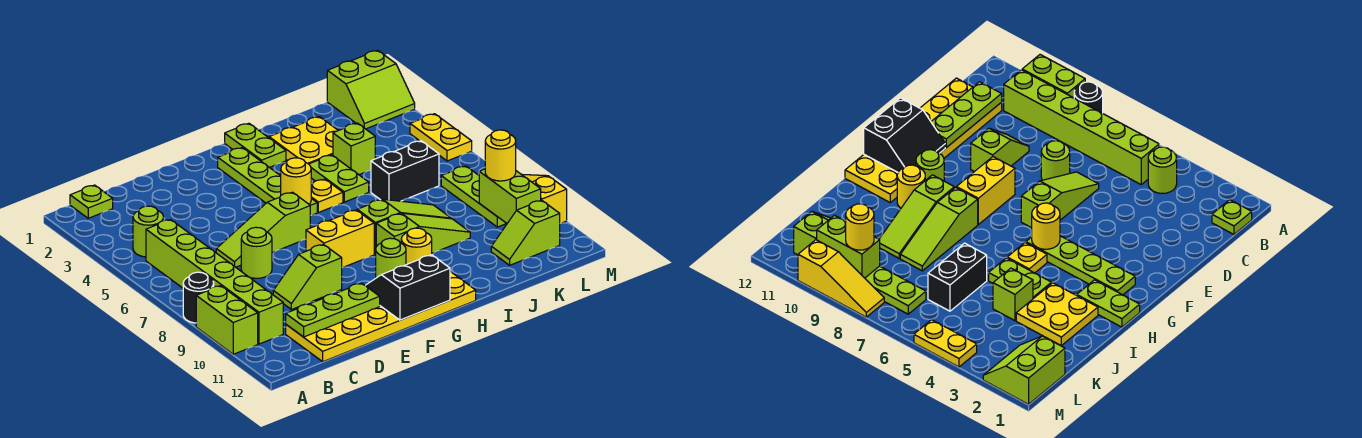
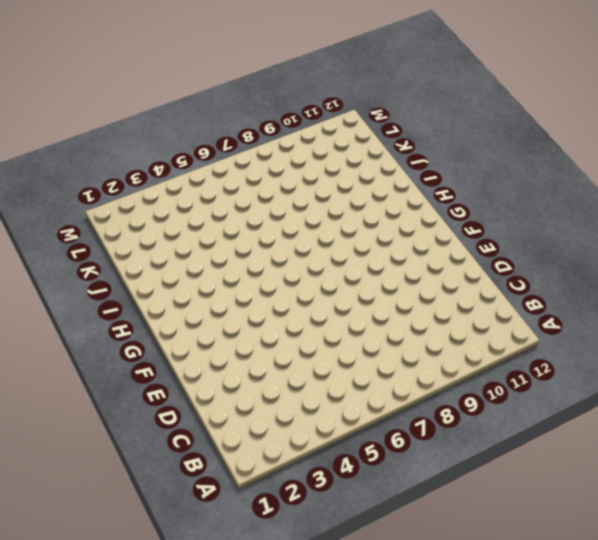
none -> black round brick A8 level 1
none -> lime brick A9:A10 level 1
none -> lime plate B1 level 1
none -> lime round brick B4 level 1

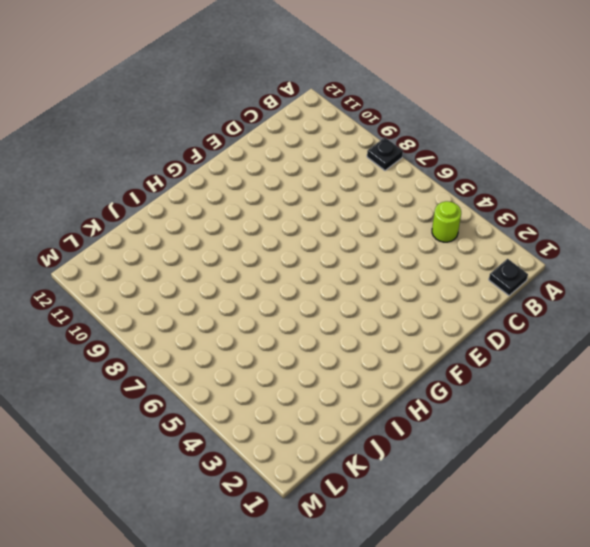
black plate A8 level 1 -> black round brick A8 level 1
black plate B1 level 1 -> lime plate B1 level 1
none -> lime brick A9:A10 level 1
none -> lime brick B5:B10 level 1
none -> yellow plate C11:H12 level 1
none -> lime slope D6:F6 level 1 top F

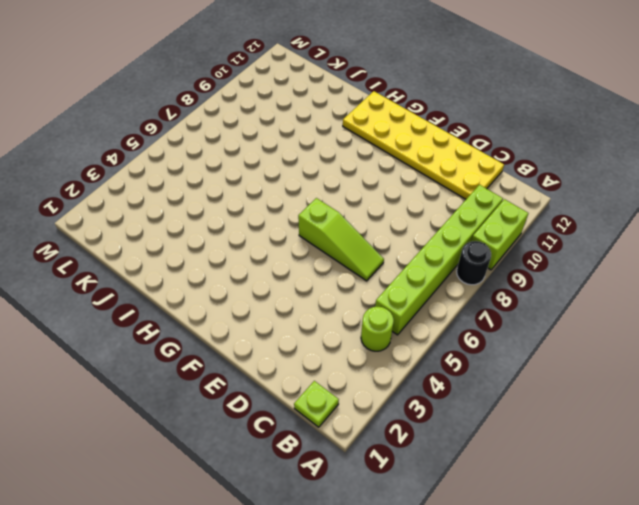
none -> lime round brick D7 level 1
none -> lime slope D9:E9 level 1 top E
none -> yellow brick F8:G8 level 1
none -> lime plate G2:G5 level 1

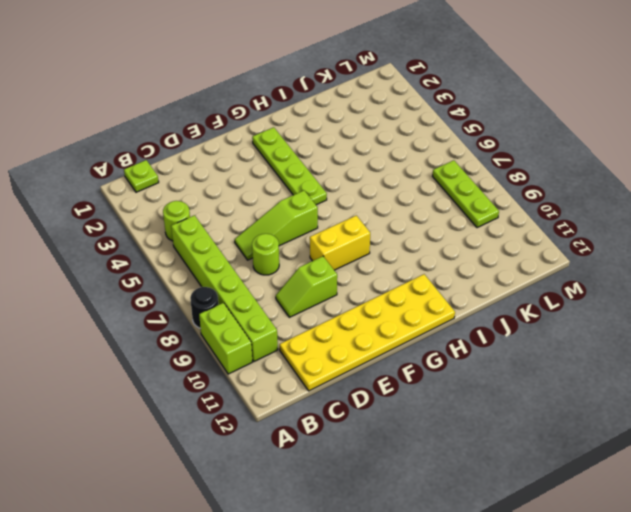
none -> lime round brick G10 level 1
none -> lime plate H1:H2 level 1
none -> yellow plate H5 level 1
none -> lime slope H8:J8 level 1 top H

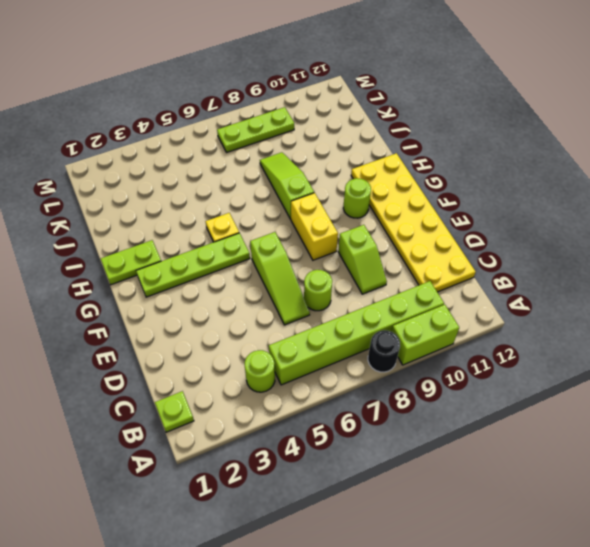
none -> lime slope H9:J9 level 1 top H
none -> yellow round brick H10 level 1
none -> yellow plate I2:J3 level 1
none -> lime plate I4:I5 level 1

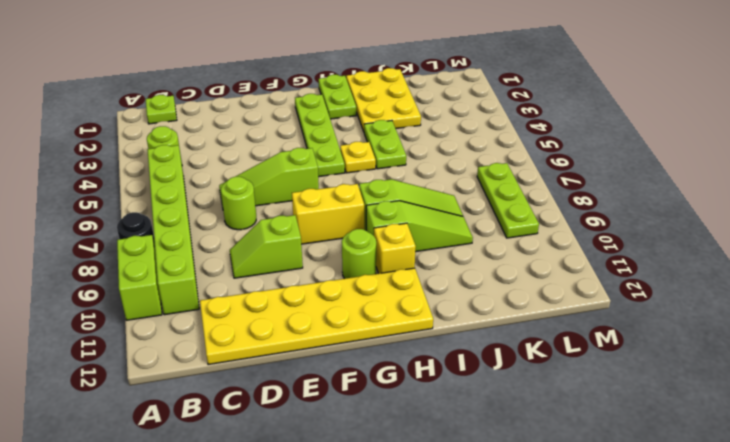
yellow brick H10 level 1 -> yellow round brick H10 level 1
yellow plate I1:J3 level 1 -> yellow plate I2:J3 level 1
none -> lime brick J4 level 1
none -> black brick J6:K6 level 1
none -> lime slope K11:L11 level 1 top L
none -> lime slope L1:M2 level 1 top 1

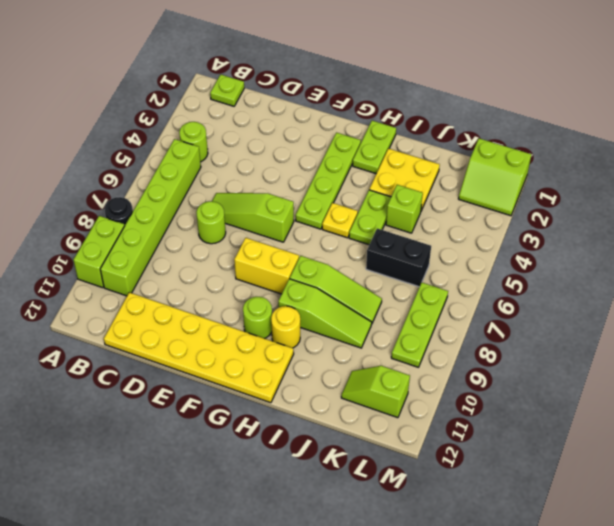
none -> lime slope D9:E9 level 1 top E
none -> yellow plate M4:M5 level 1
none -> yellow slope M8:M10 level 1 top 10
none -> lime plate C11:E11 level 2

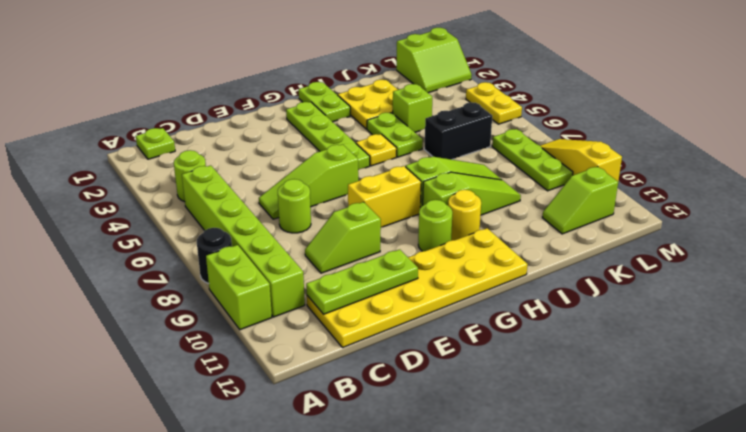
none -> black slope F11:G12 level 2 top 12
none -> yellow round brick G5 level 2
none -> lime brick L9:L10 level 2
none -> yellow round brick L9 level 3

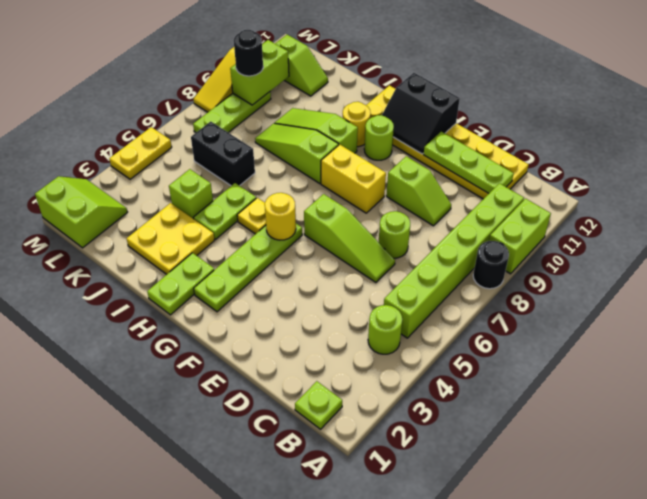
black round brick L9 level 3 -> yellow round brick L9 level 3

